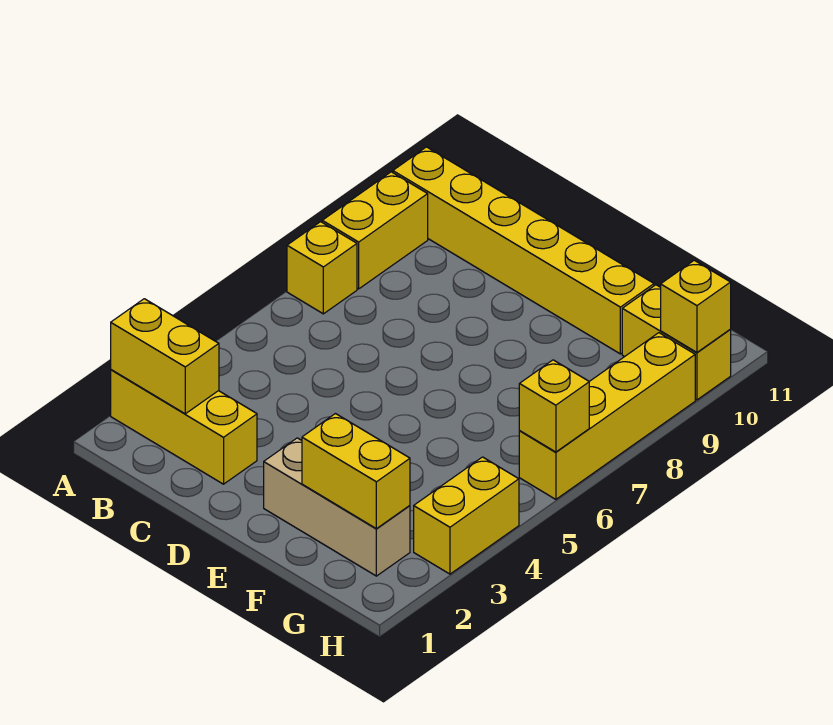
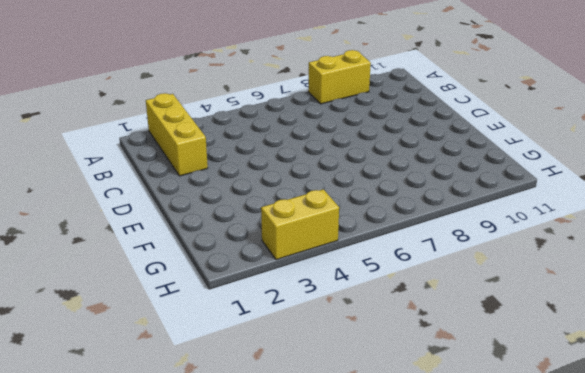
none -> yellow brick A7 level 1
none -> yellow brick A10:F10 level 1
none -> tan brick E2:G2 level 1

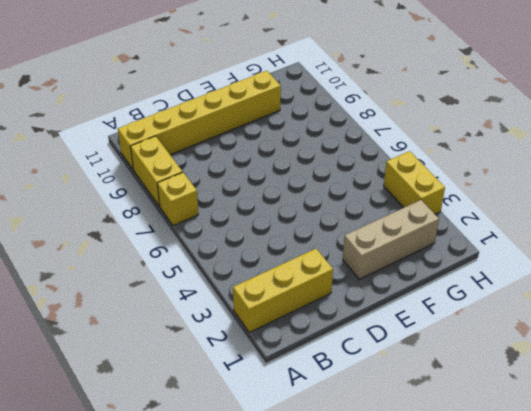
none -> yellow brick G10:H10 level 1
none -> yellow brick H6:H9 level 1
none -> yellow brick A2:B2 level 2

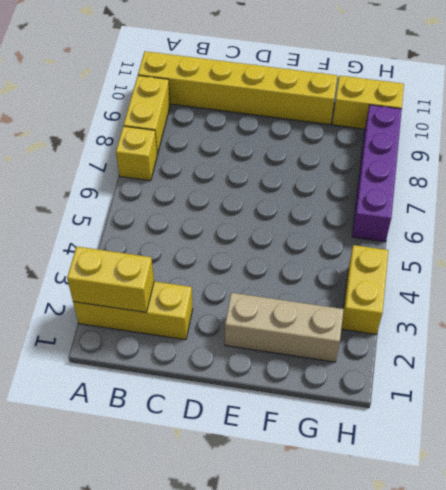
purple brick H6:H9 level 1 -> yellow brick H6:H9 level 1
none -> yellow brick F2:G2 level 2
none -> yellow brick H6 level 2
none -> yellow brick H10 level 2

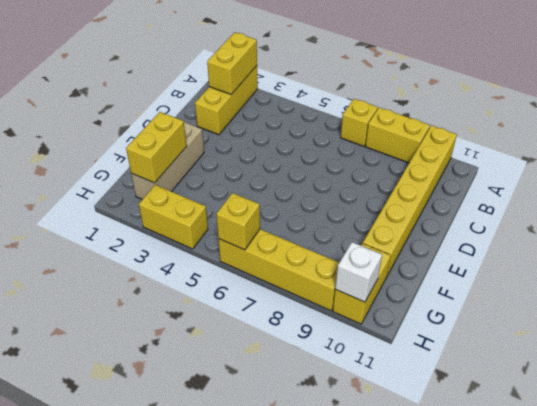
white brick H10 level 2 -> yellow brick H10 level 2

